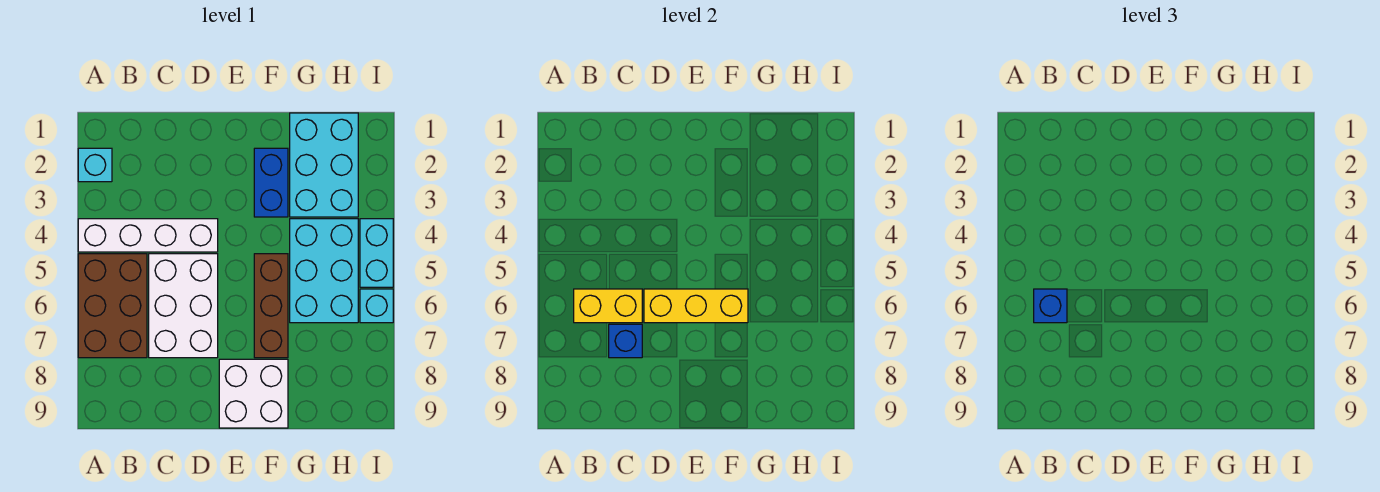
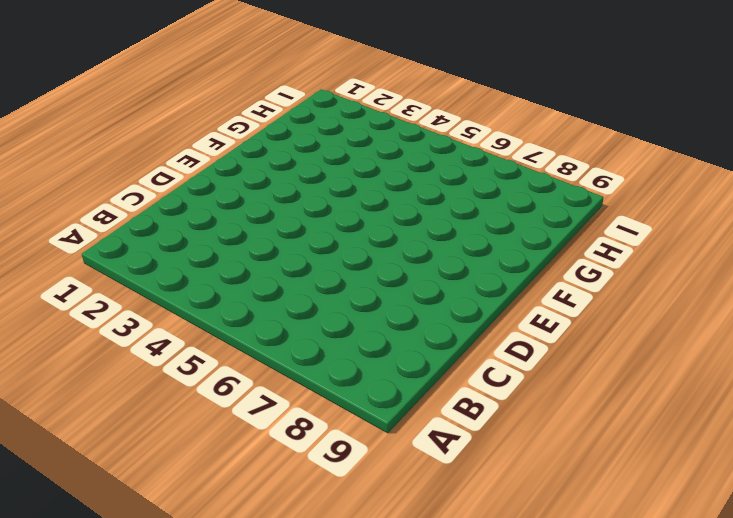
none -> cyan brick A2 level 1
none -> white brick A4:D4 level 1
none -> brown brick A5:B7 level 1

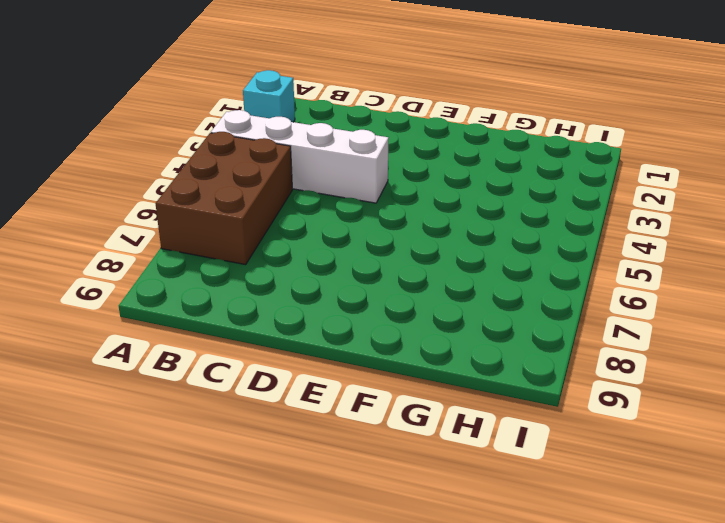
none -> white brick C5:D7 level 1
none -> white brick E8:F9 level 1
none -> blue brick F2:F3 level 1

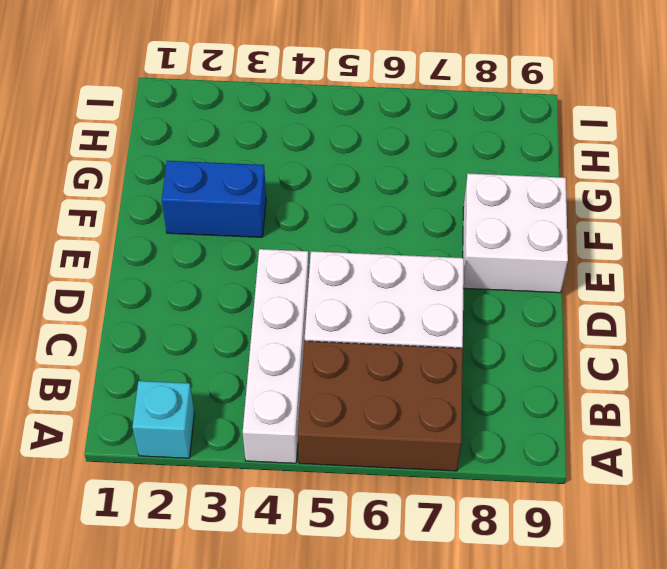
none -> brown brick F5:F7 level 1
none -> cyan brick G1:H3 level 1
none -> cyan brick G4:H6 level 1

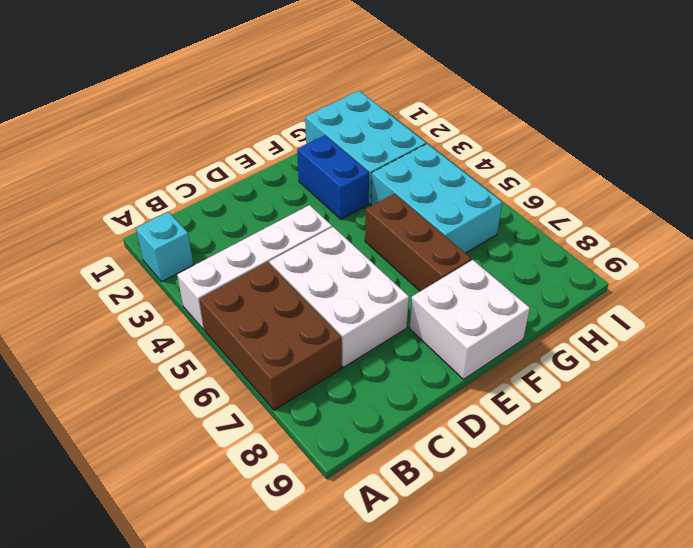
none -> cyan brick I4:I5 level 1
none -> cyan brick I6 level 1
none -> yellow brick B6:C6 level 2

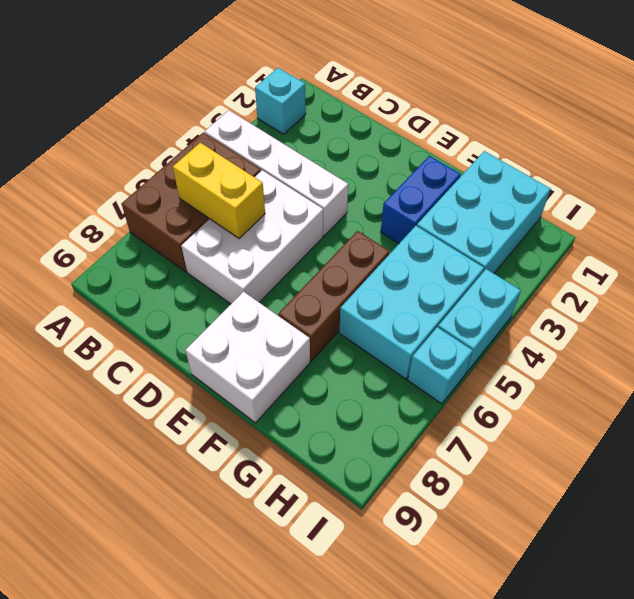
none -> blue brick C7 level 2
none -> yellow brick D6:F6 level 2
none -> blue brick B6 level 3

